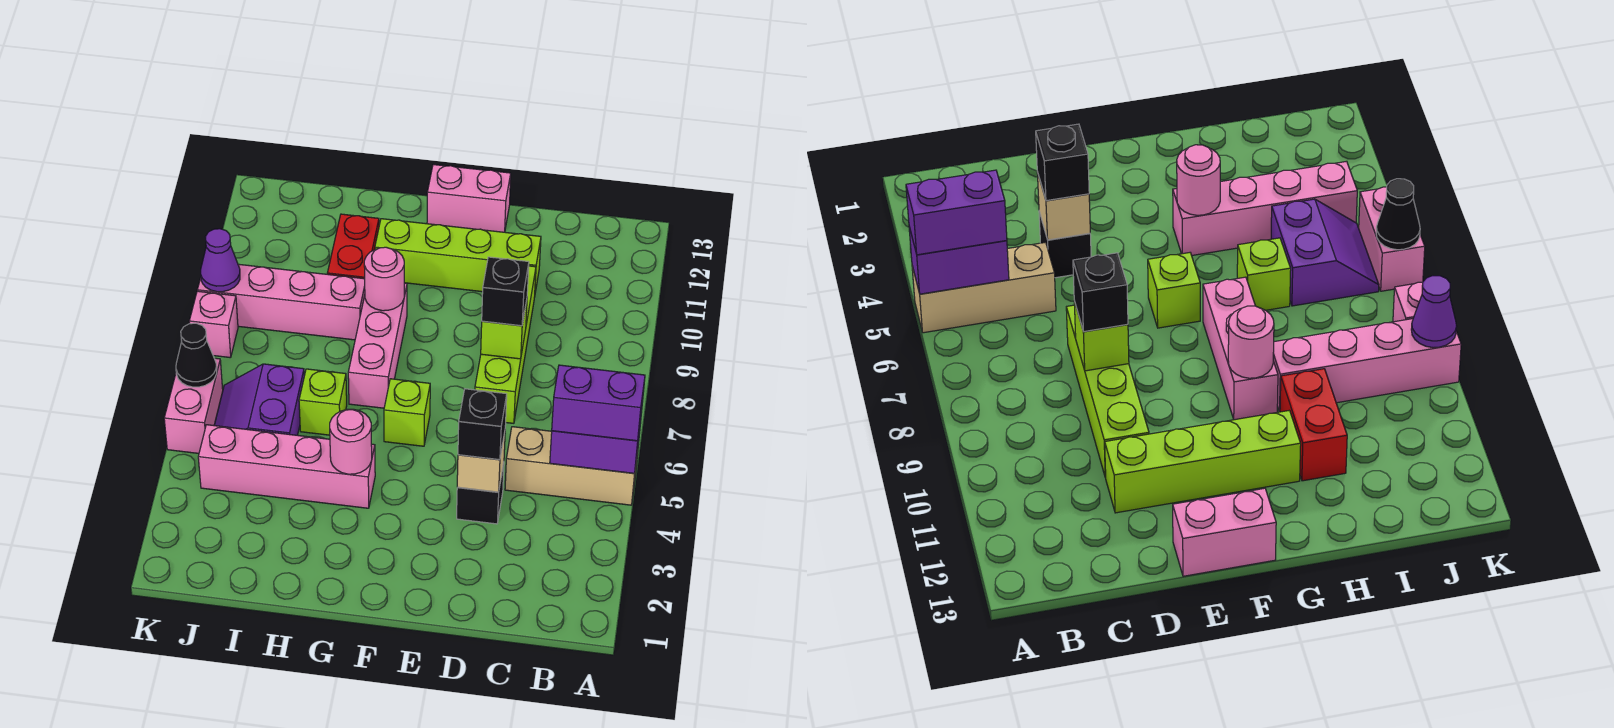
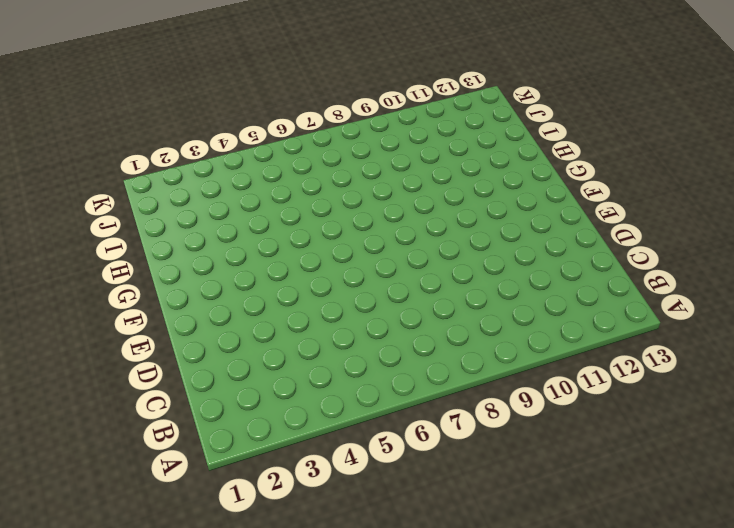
none -> tan brick A5:C5 level 1
none -> black brick D4 level 1
none -> lime brick D7:D10 level 1

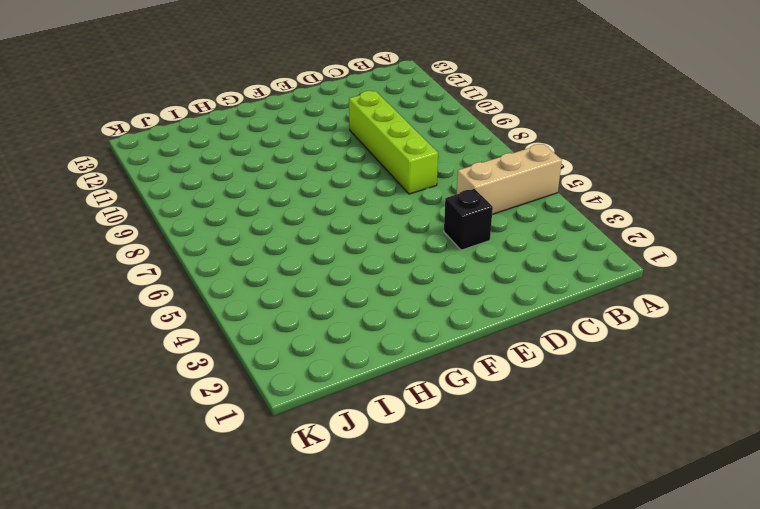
none -> lime brick D11:G11 level 1
none -> pink brick E13:F13 level 1
none -> lime brick F6 level 1

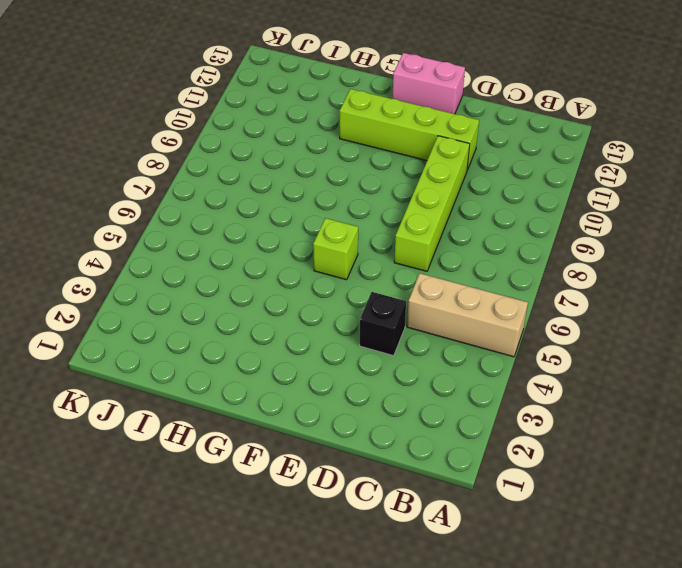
none -> pink brick G4:J4 level 1
none -> pink brick G7:G9 level 1
none -> lime brick H6 level 1

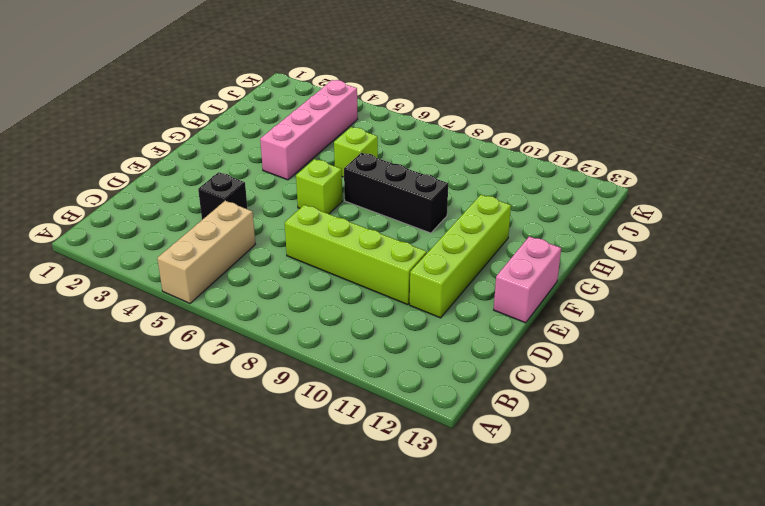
black brick G7:G9 level 1 -> pink brick G7:G9 level 1
none -> pink brick H9:K9 level 1
none -> red brick H10:H11 level 1
none -> purple slope I5:J6 level 1 top I

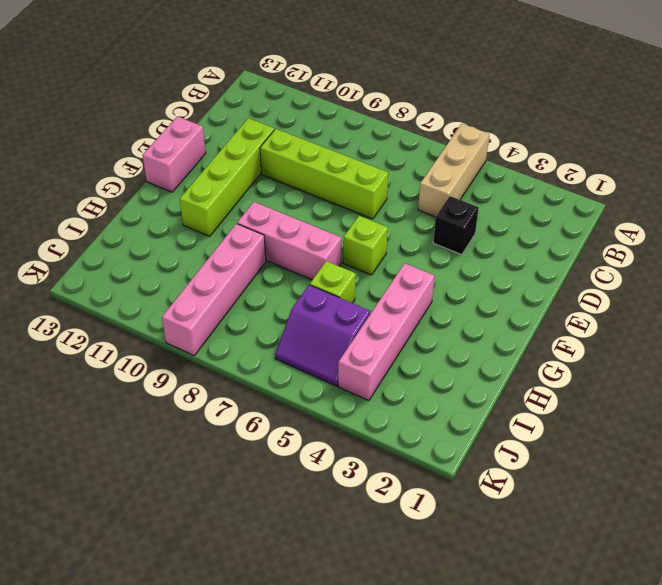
none -> red brick H10:H11 level 1
none -> pink brick K5:K6 level 1
none -> pink brick K8 level 1

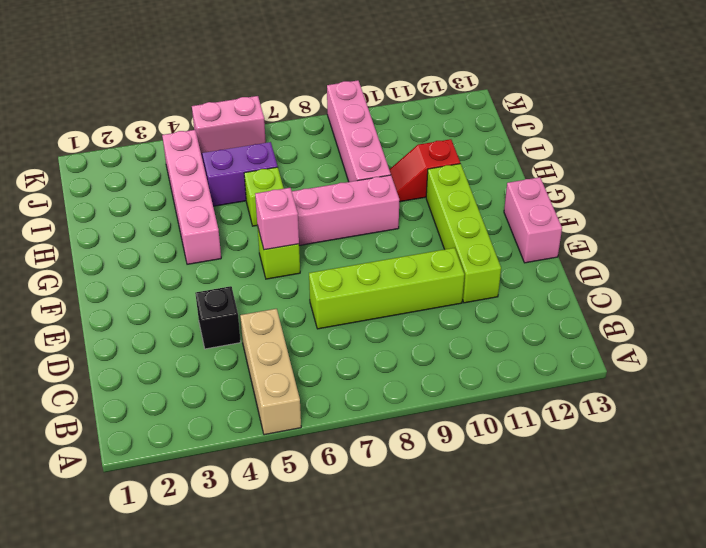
pink brick F6 level 2 -> pink brick K8 level 1
red slope H10:H11 level 1 top 11 -> red brick H10:H11 level 1
none -> purple brick A5:B5 level 2
none -> tan brick D4 level 2
none -> lime brick D8 level 2

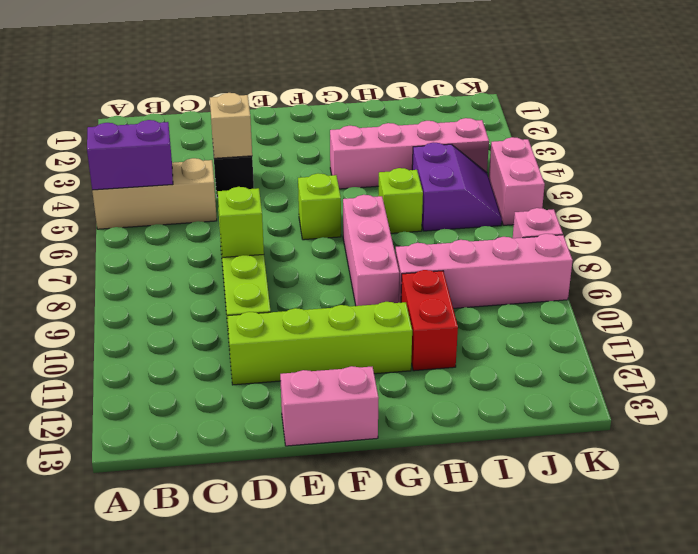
none -> pink round brick G4 level 2
none -> pink round brick G9 level 2
none -> black cone K6 level 2

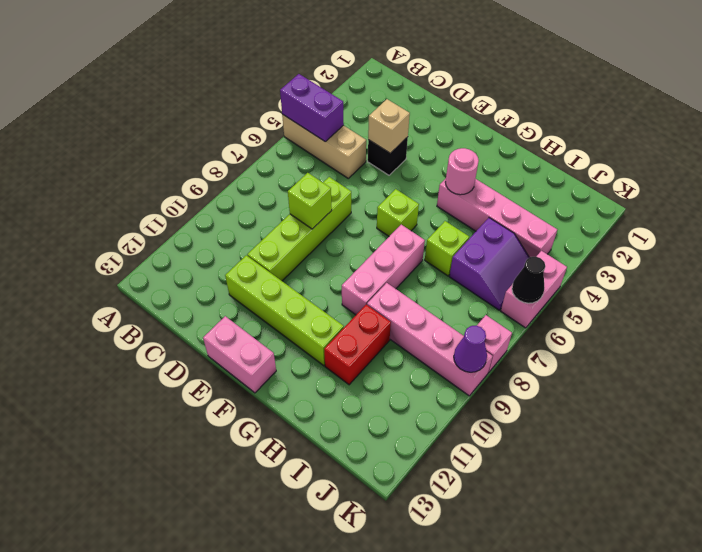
none -> pink round brick G9 level 2
none -> purple brick A5:B5 level 3
none -> black brick D4 level 3

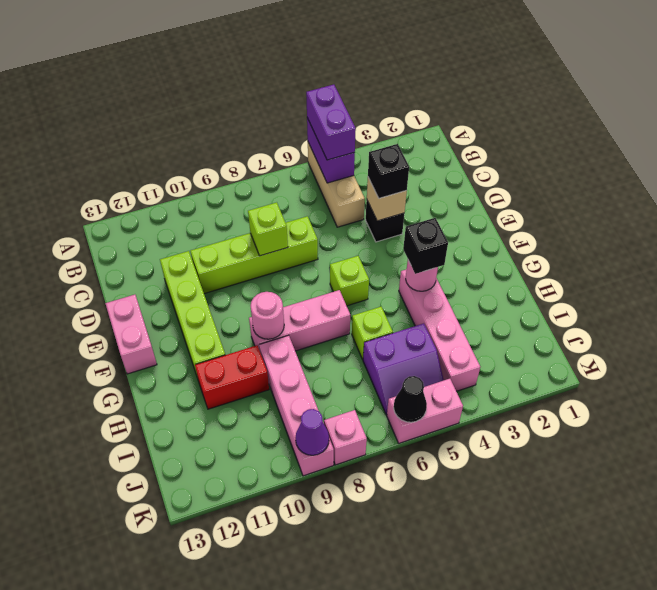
black brick G4 level 3 -> black brick D8 level 3

